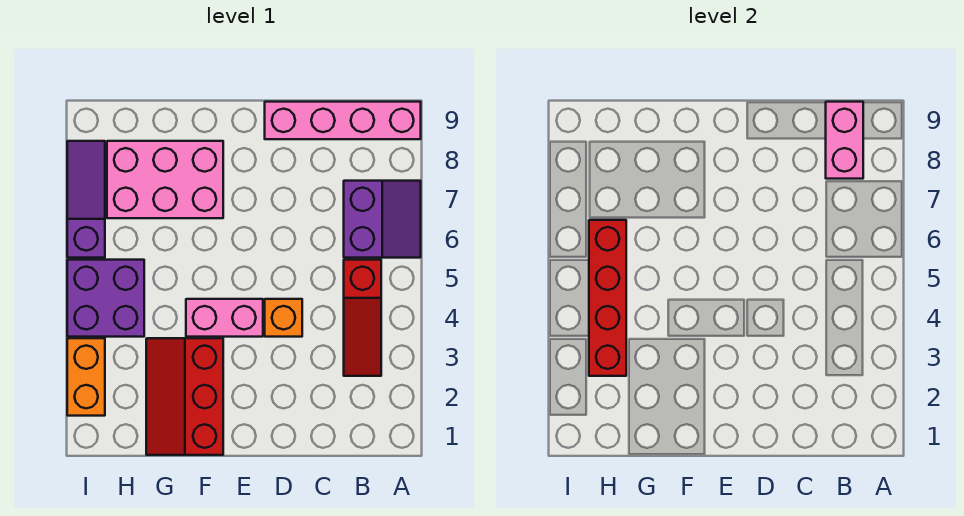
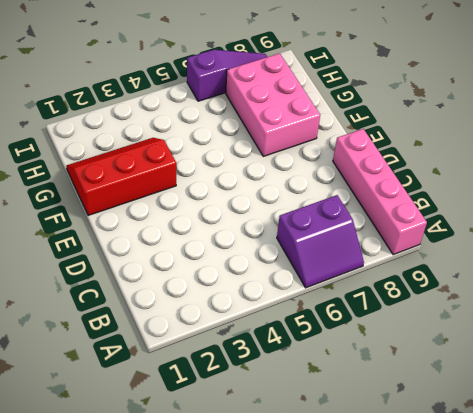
none -> red slope B3:B5 level 1 top 5
none -> orange brick D4 level 1
none -> pink brick E4:F4 level 1

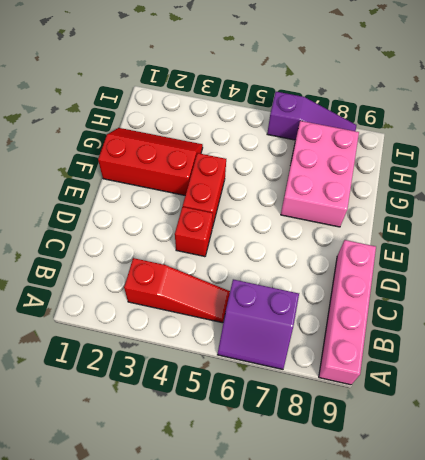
red slope B3:B5 level 1 top 3 -> red slope B3:B5 level 1 top 5
red brick D4 level 1 -> orange brick D4 level 1
red brick E4:F4 level 1 -> pink brick E4:F4 level 1
none -> purple brick H4:I5 level 1
none -> orange brick I2:I3 level 1
none -> pink brick B8:B9 level 2

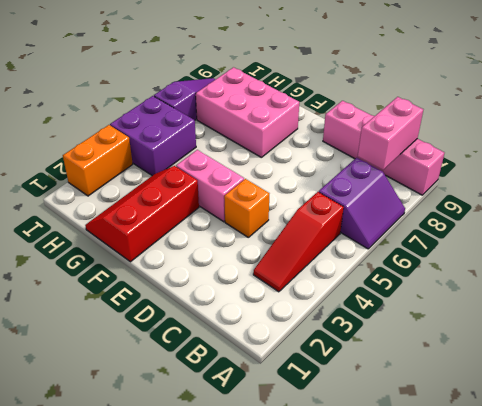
none -> red brick H3:H6 level 2

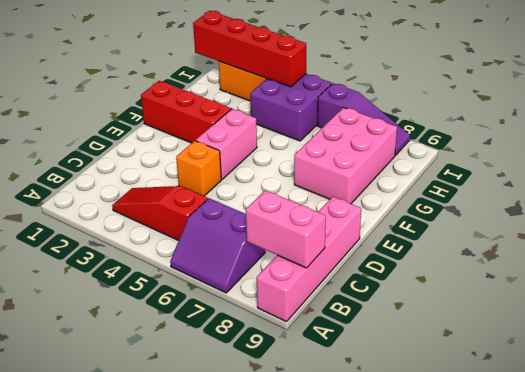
red brick I1:I4 level 2 -> red brick H3:H6 level 2

